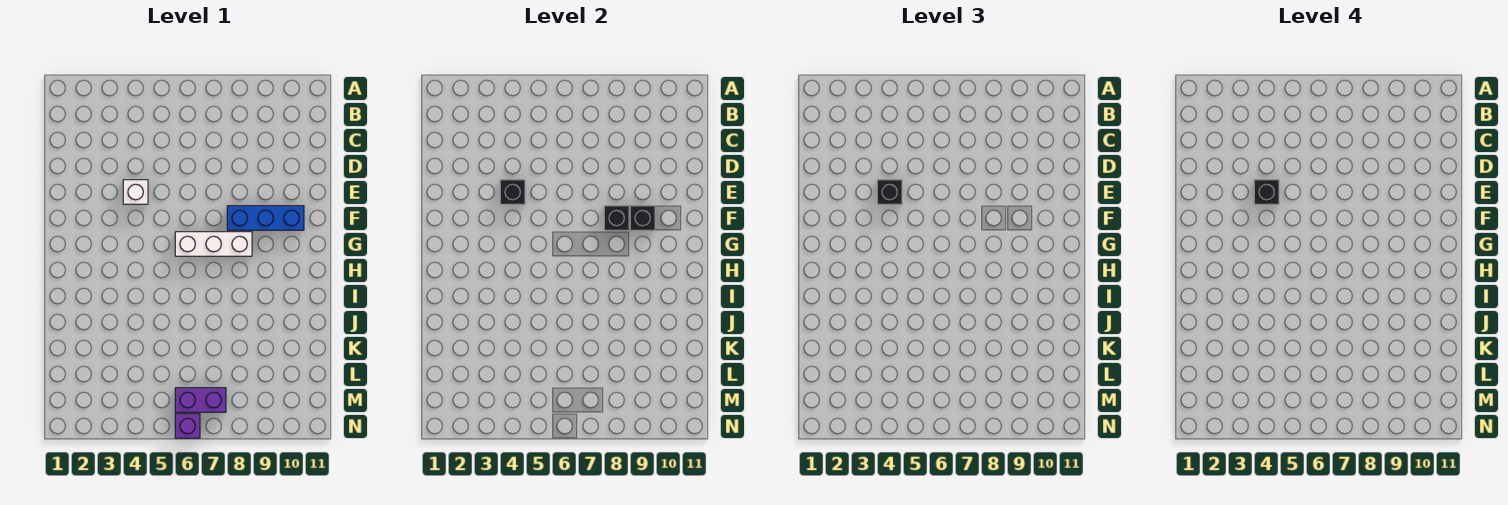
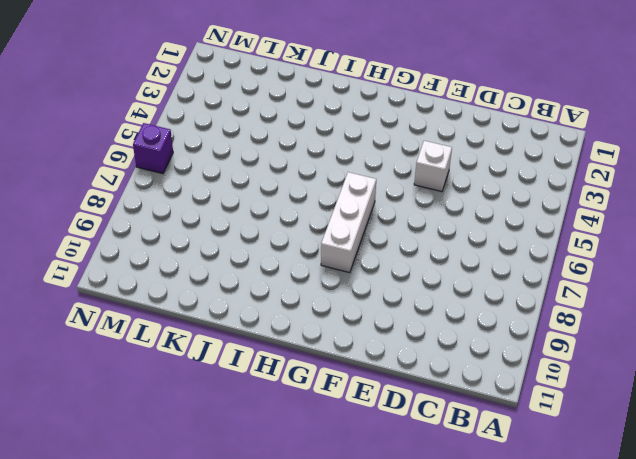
none -> blue brick F8:F10 level 1
none -> purple brick M6:M7 level 1

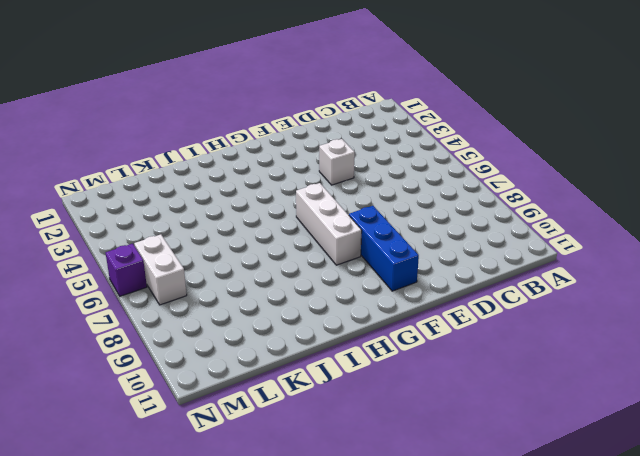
white brick M6:M7 level 1 -> purple brick M6:M7 level 1
none -> black brick E4 level 2
none -> black brick F8 level 2

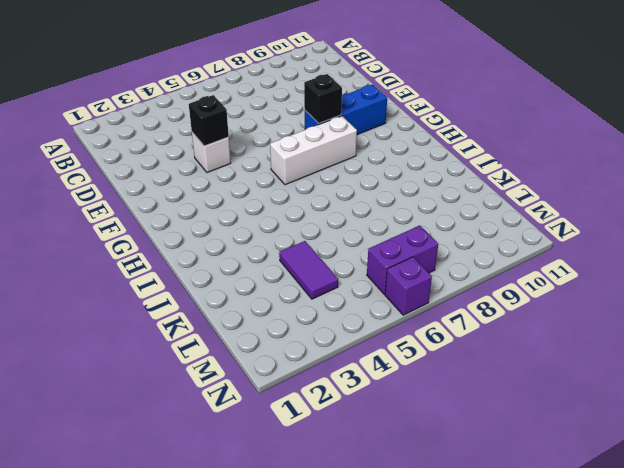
purple tile K4:L4 level 1 -> none
none -> black brick F9 level 2
none -> black brick E4 level 3

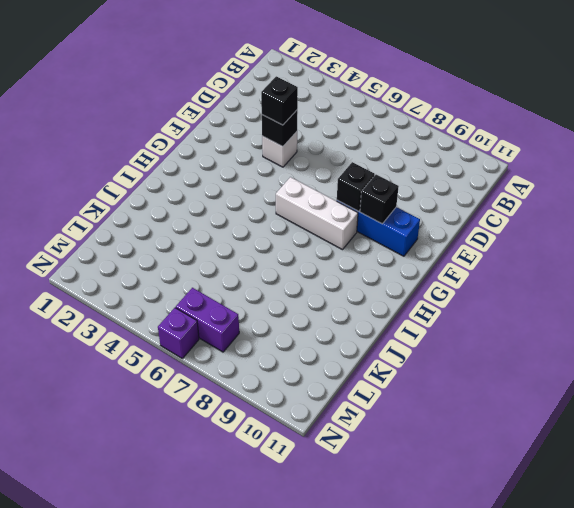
none -> black brick E4 level 4

